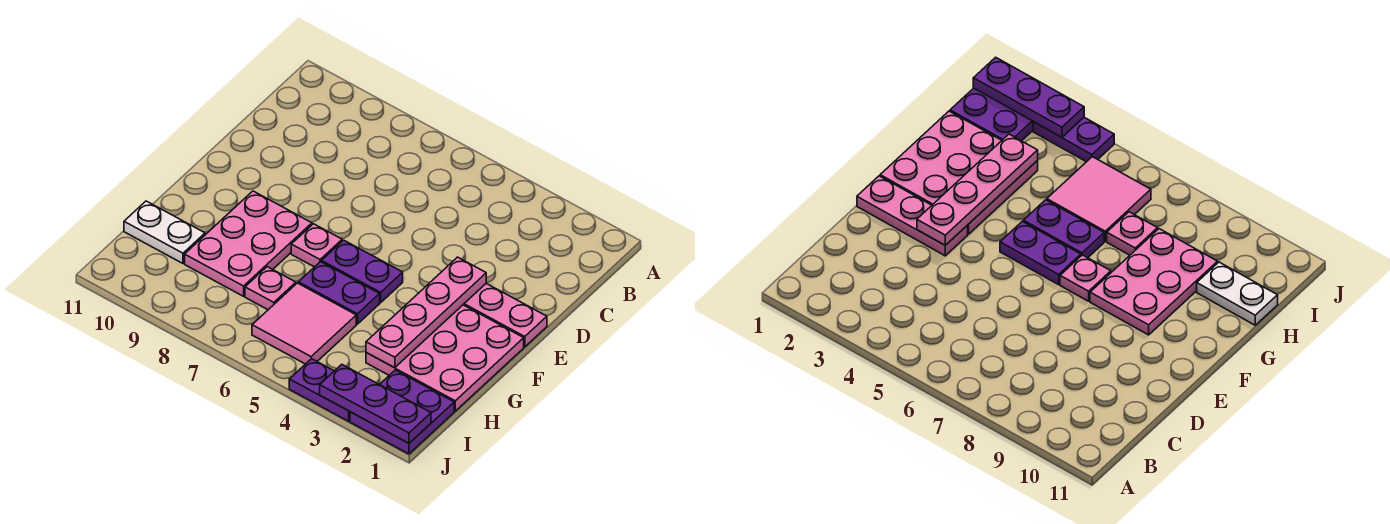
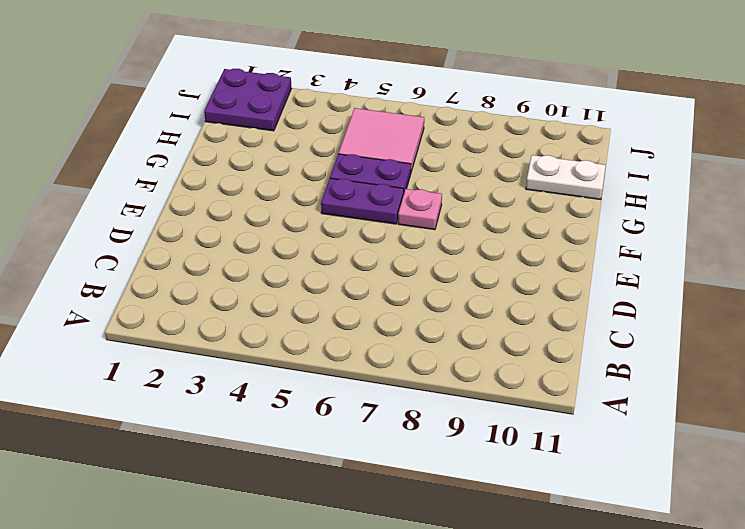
none -> pink plate E1:E3 level 1
none -> pink plate F1:H3 level 1
none -> pink plate F8:H9 level 1

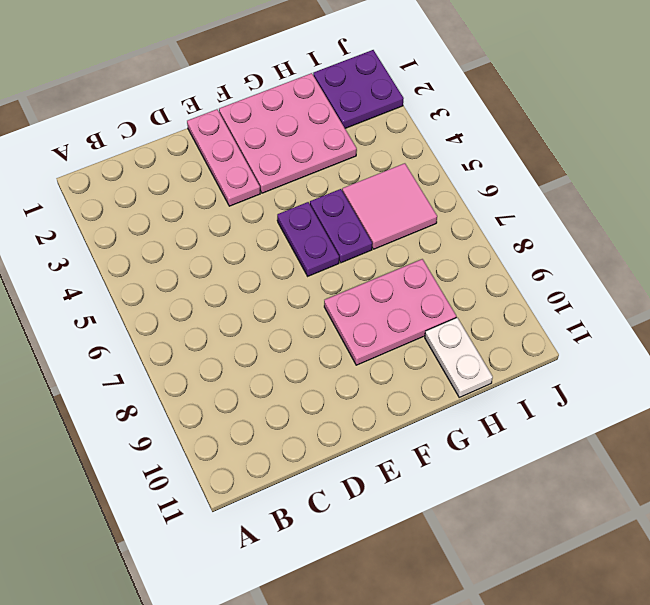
none -> pink plate F7 level 1
none -> pink plate H7 level 1
none -> purple plate J3:J4 level 1

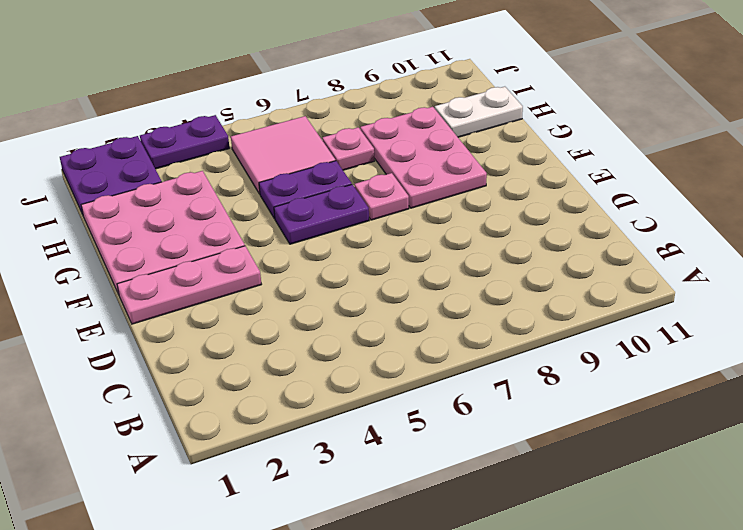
none -> pink plate E3:H3 level 2
none -> purple plate J1:J3 level 2

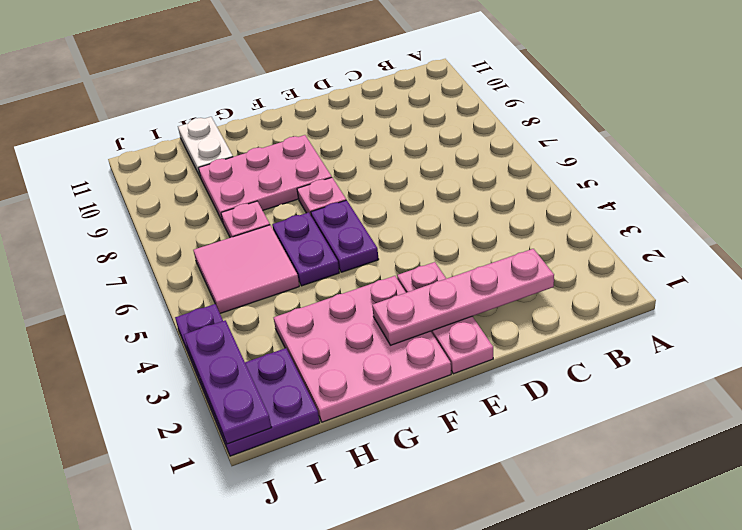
pink plate C2:F2 level 2 -> pink plate E3:H3 level 2

